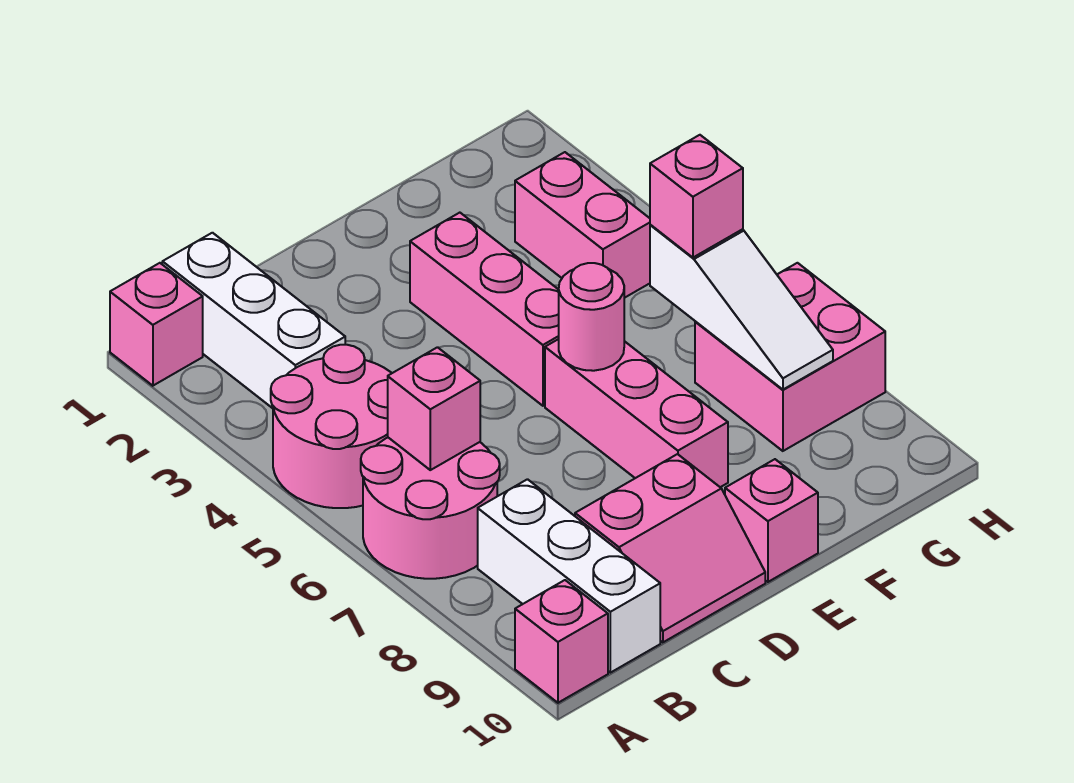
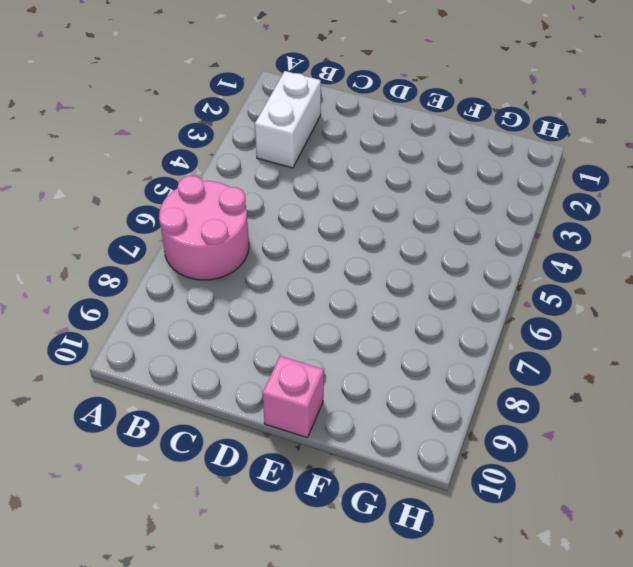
white brick B2:B3 level 1 -> white brick B1:B3 level 1
none -> pink brick A1 level 1
none -> pink round brick A4:B5 level 1
none -> pink brick A10 level 1

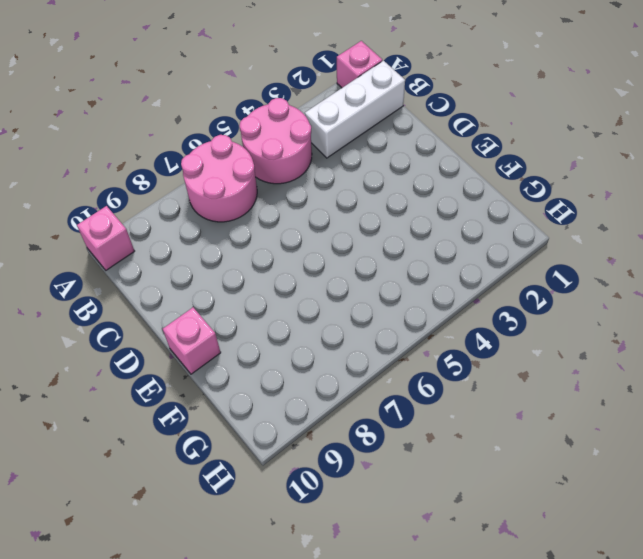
none -> white brick B8:B10 level 1
none -> pink slope C9:D10 level 1 top 9
none -> pink brick E3:E5 level 1

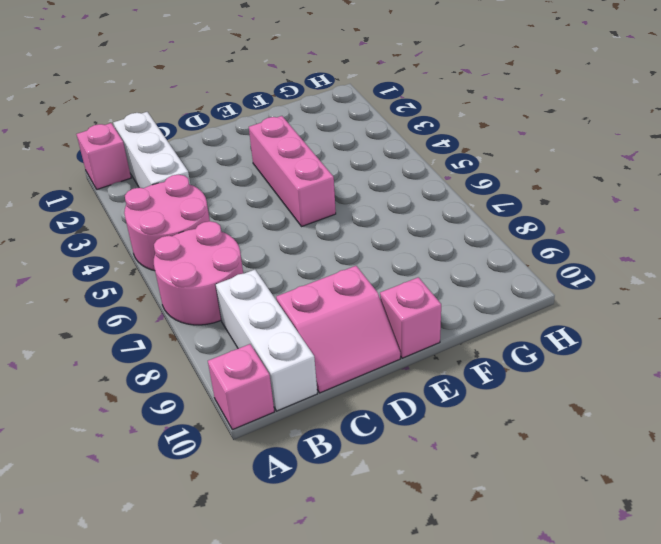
none -> pink brick E6:E8 level 1
none -> pink brick G3:G4 level 1
none -> pink brick G7:H8 level 1

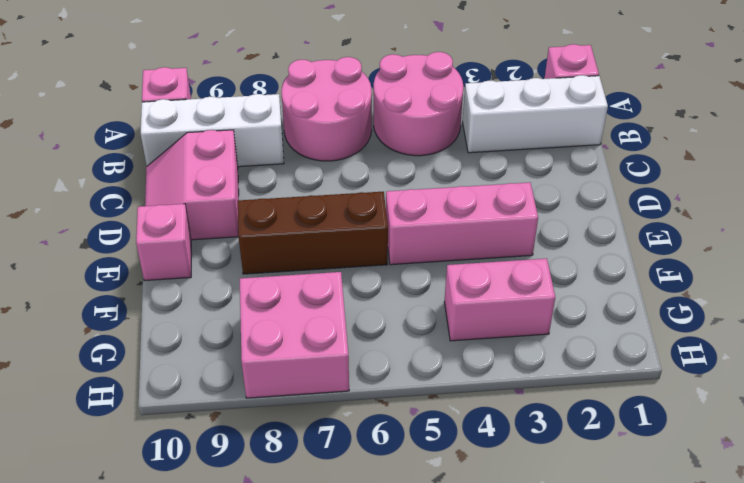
brown brick E6:E8 level 1 -> pink brick E6:E8 level 1
none -> pink brick B6 level 2
none -> pink round brick E6 level 2
none -> white slope G6:G8 level 2 top 6

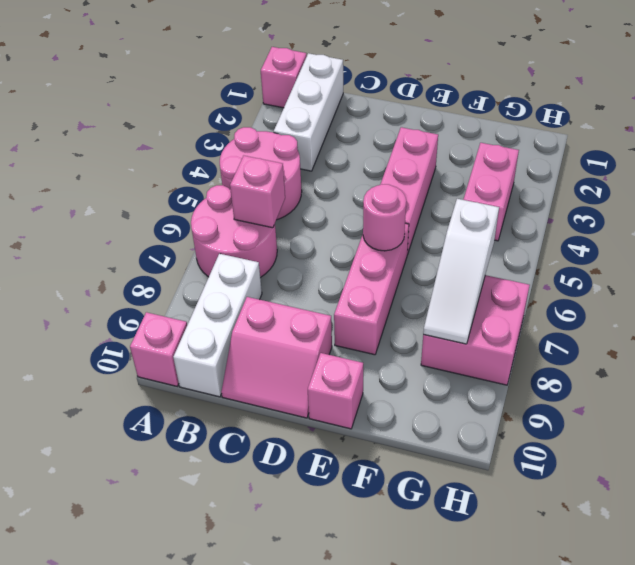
none -> pink brick G6 level 3

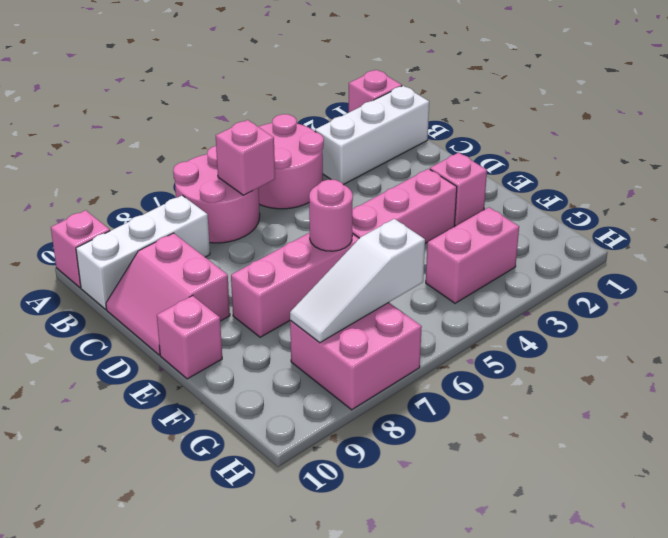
pink brick E2 level 1 -> pink brick G6 level 3

